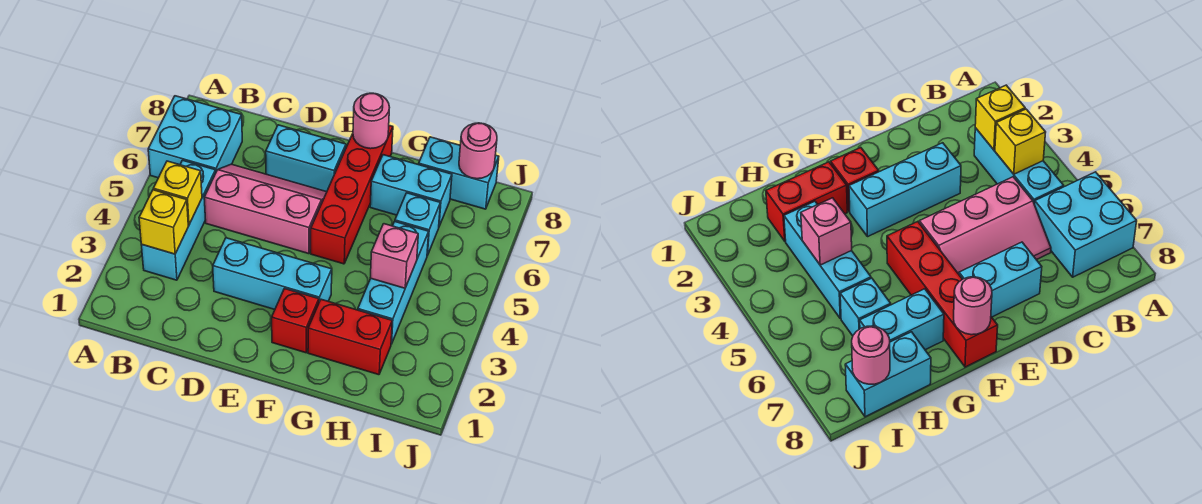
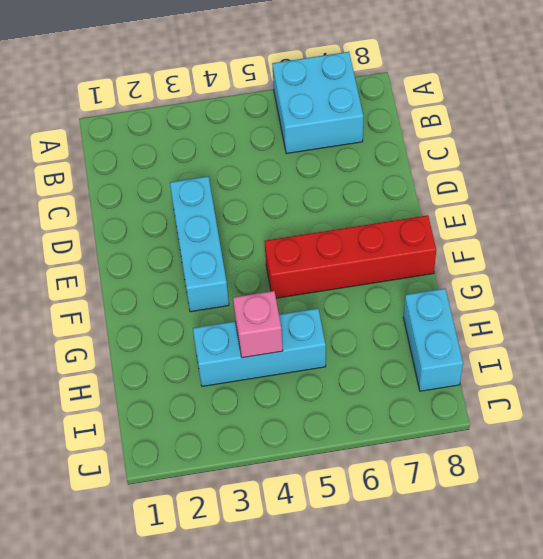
none -> cyan brick B3:B5 level 1
none -> pink slope C5:E6 level 1 top 5
none -> cyan brick D7:E7 level 1

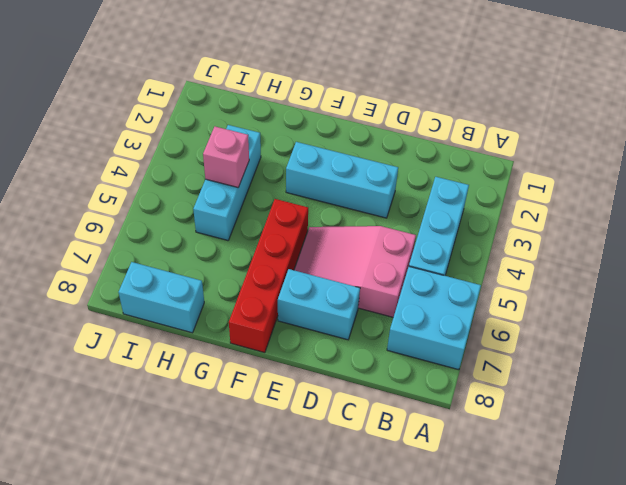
pink slope C5:E6 level 1 top C -> pink slope C5:E6 level 1 top 5
none -> red brick F2 level 1
none -> red brick G2:H2 level 1
none -> cyan brick G7:H7 level 1

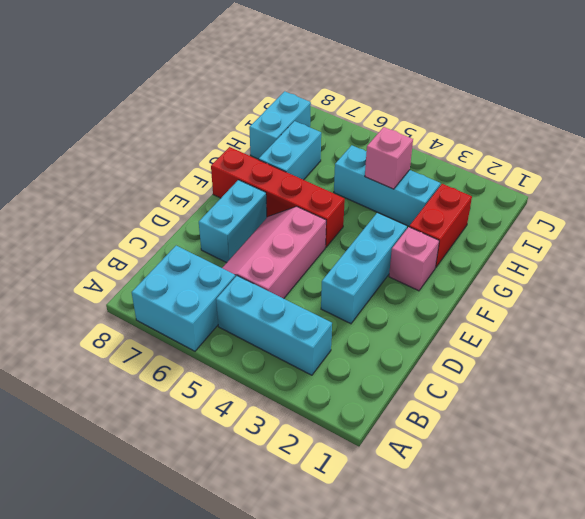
pink brick F2 level 1 -> red brick F2 level 1
none -> cyan brick H6 level 1
none -> yellow brick B3 level 2
none -> yellow brick B4 level 2

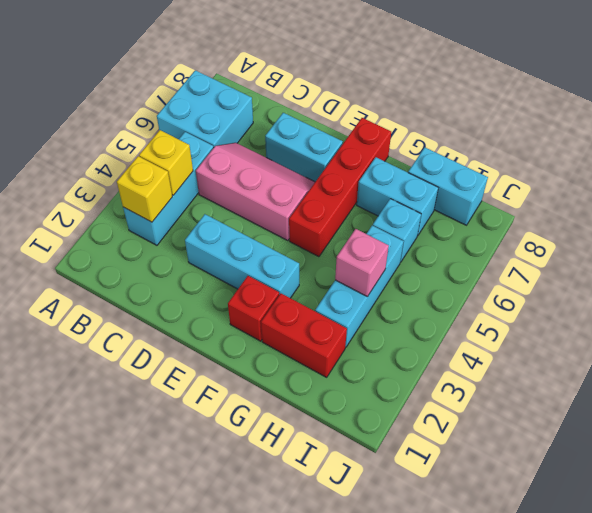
none -> pink round brick F8 level 2
none -> pink round brick I8 level 2

